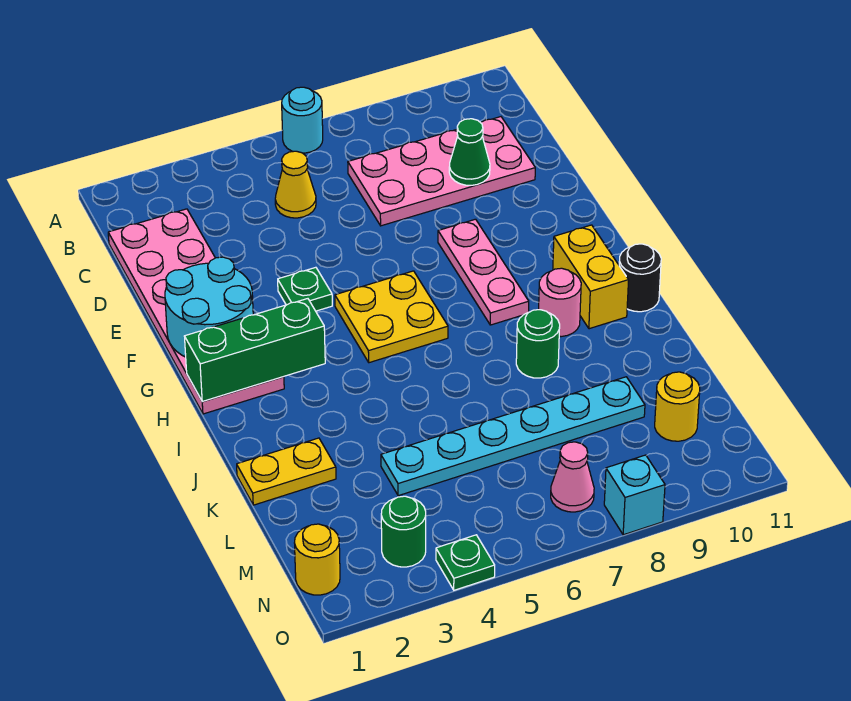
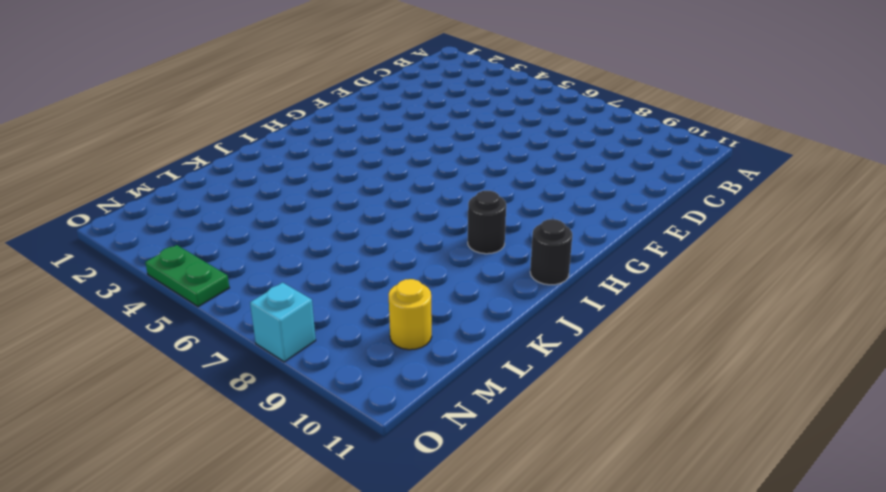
black round brick I9 level 1 -> pink round brick I9 level 1
green plate O4:O5 level 1 -> green plate O4 level 1
none -> cyan round brick A6 level 1
none -> pink plate C1:H2 level 1
none -> yellow cone C5 level 1

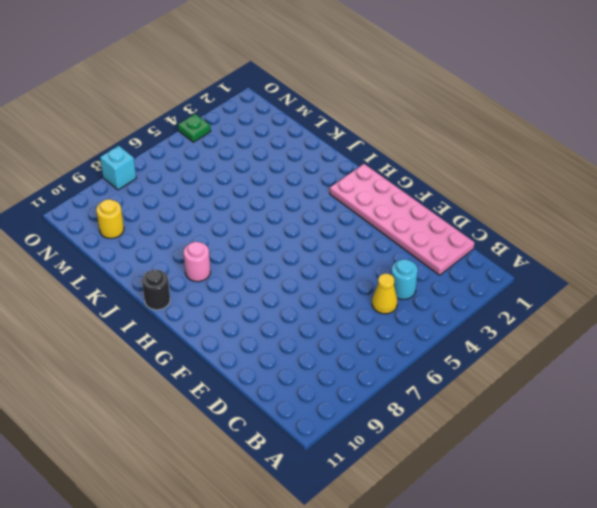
cyan round brick C4 level 1 -> cyan round brick A6 level 1
none -> pink plate C7:D10 level 1
none -> green plate F4 level 1
none -> pink plate F8:H8 level 1

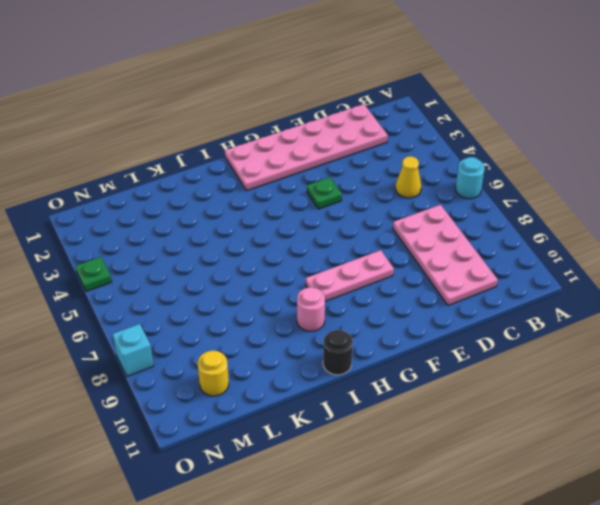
none -> yellow plate G5:H6 level 1
none -> yellow brick H10:I10 level 1
none -> green round brick J8 level 1

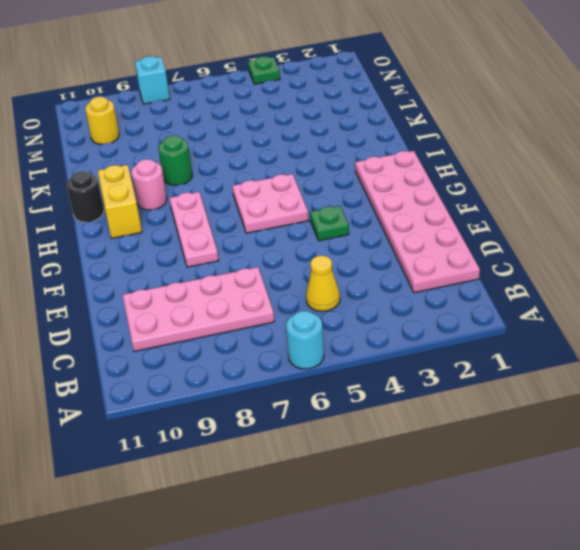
pink plate G5:H6 level 1 -> yellow plate G5:H6 level 1
none -> yellow plate K1:K2 level 1
none -> cyan plate L4:L9 level 1
none -> yellow round brick N1 level 1

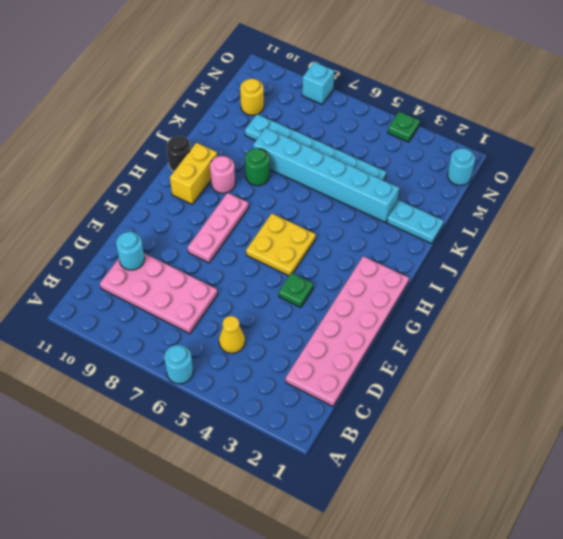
cyan round brick D10 level 2 -> none
cyan plate K1:K2 level 1 -> yellow plate K1:K2 level 1
cyan brick K3:K8 level 1 -> none
cyan round brick N1 level 1 -> yellow round brick N1 level 1
none -> green round brick N3 level 1
none -> pink cone N7 level 1
none -> green cone D9 level 2

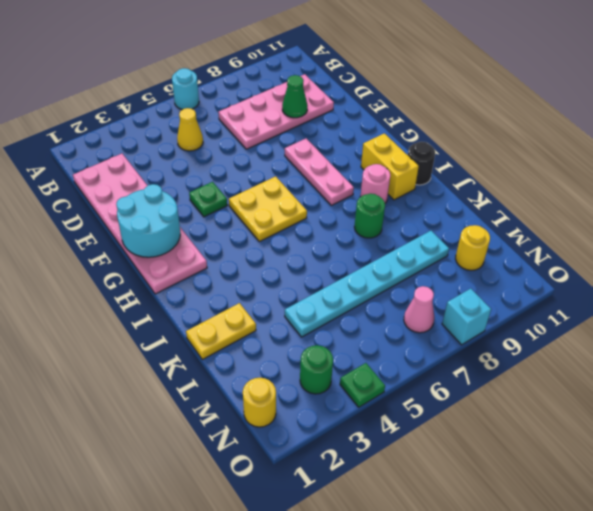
none -> green brick H1:H3 level 2

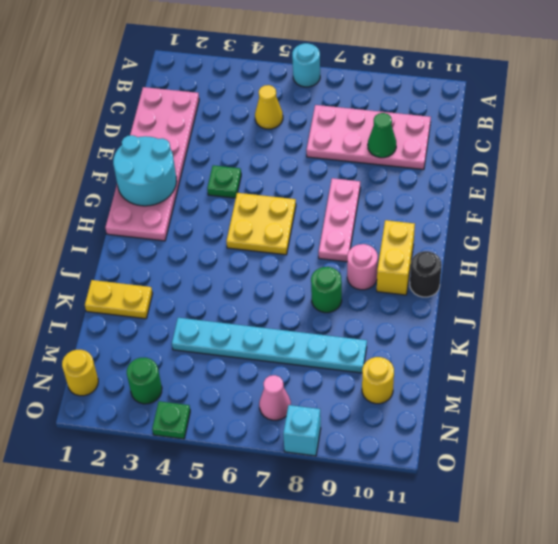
none -> green brick H1:H3 level 2

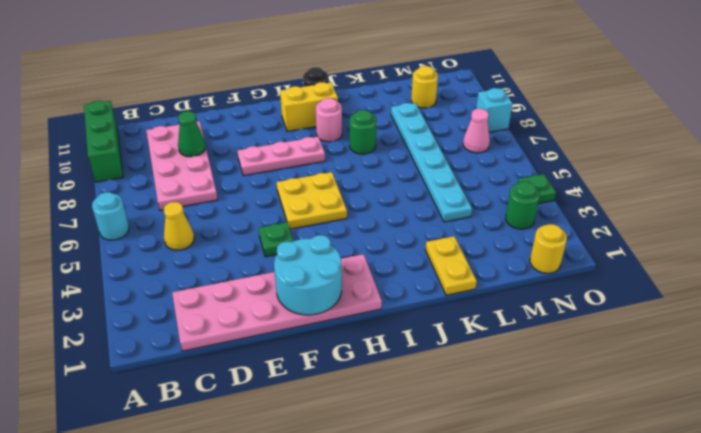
green brick A9:A11 level 1 -> green brick H1:H3 level 2

